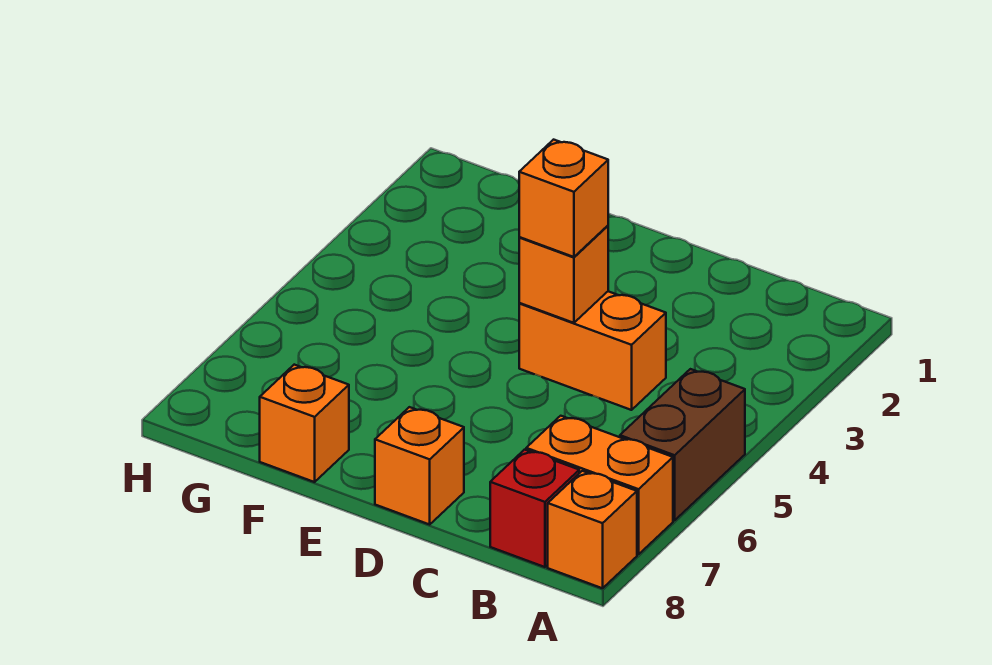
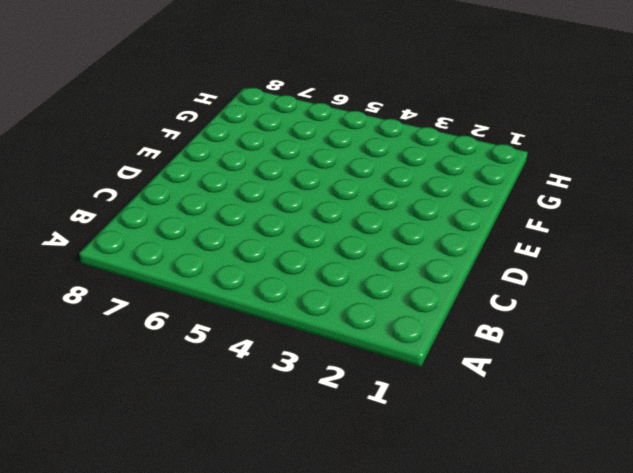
none -> brown brick A5:A6 level 1
none -> orange brick A7:B7 level 1

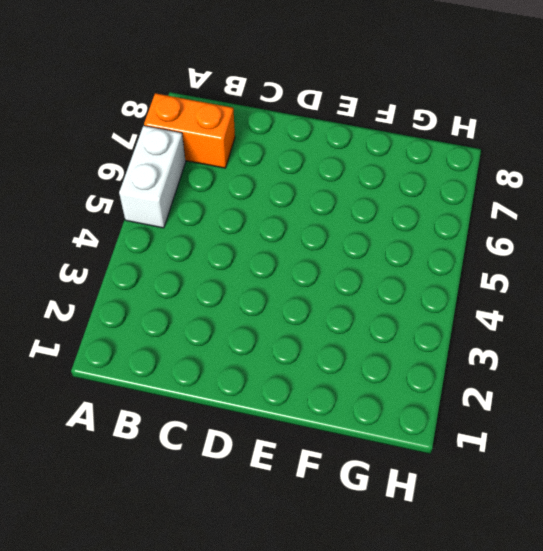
white brick A5:A6 level 1 -> brown brick A5:A6 level 1
none -> orange brick A8 level 1
none -> red brick B8 level 1

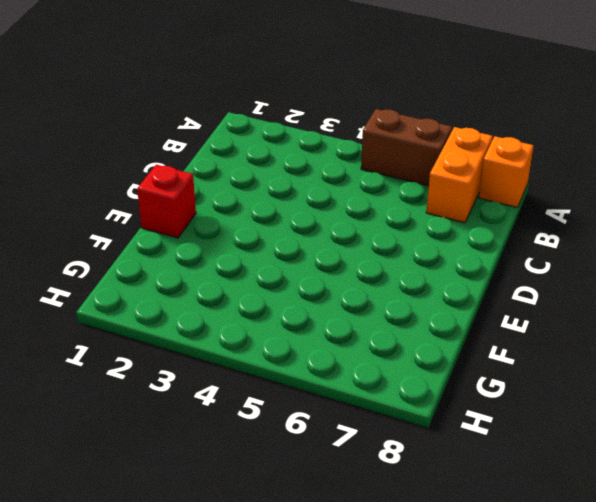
red brick E1 level 1 -> red brick B8 level 1
none -> orange brick C4:D4 level 1
none -> orange brick D8 level 1

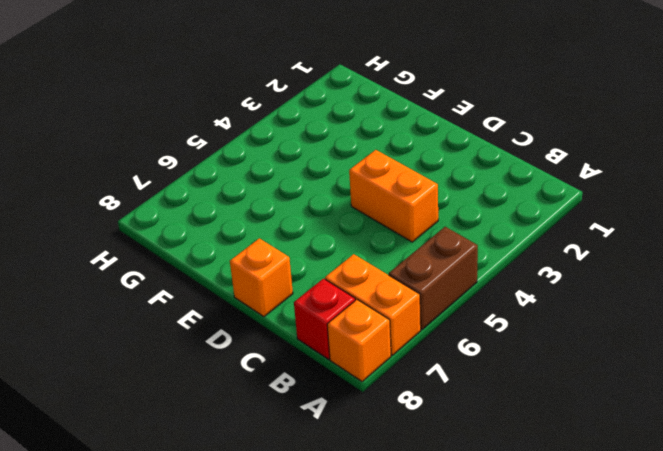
none -> orange brick F8 level 1
none -> orange brick D4 level 2

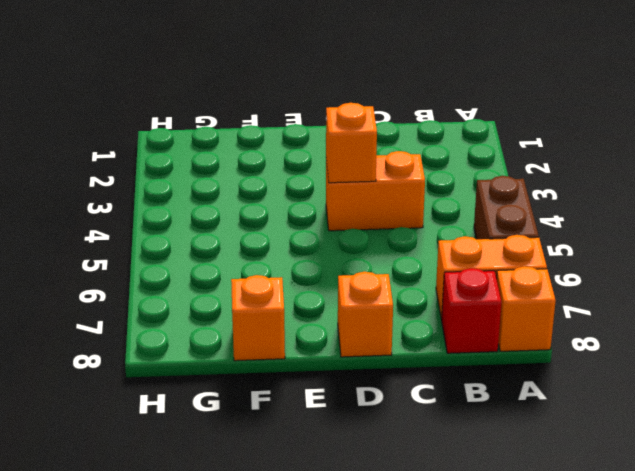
none -> orange brick D4 level 3

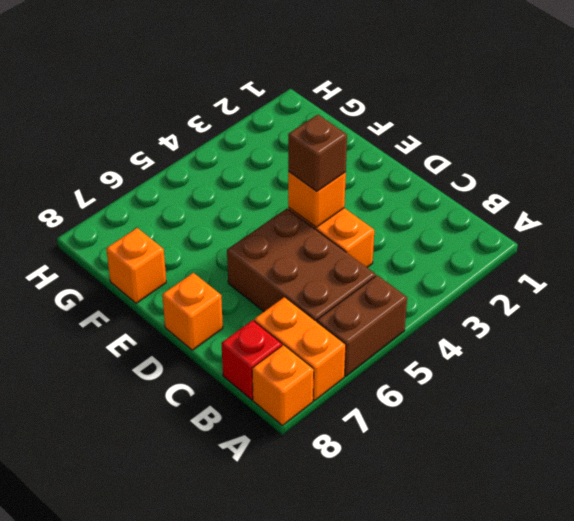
brown brick B5:D6 level 1 -> none
brown brick D4 level 3 -> orange brick D4 level 3

